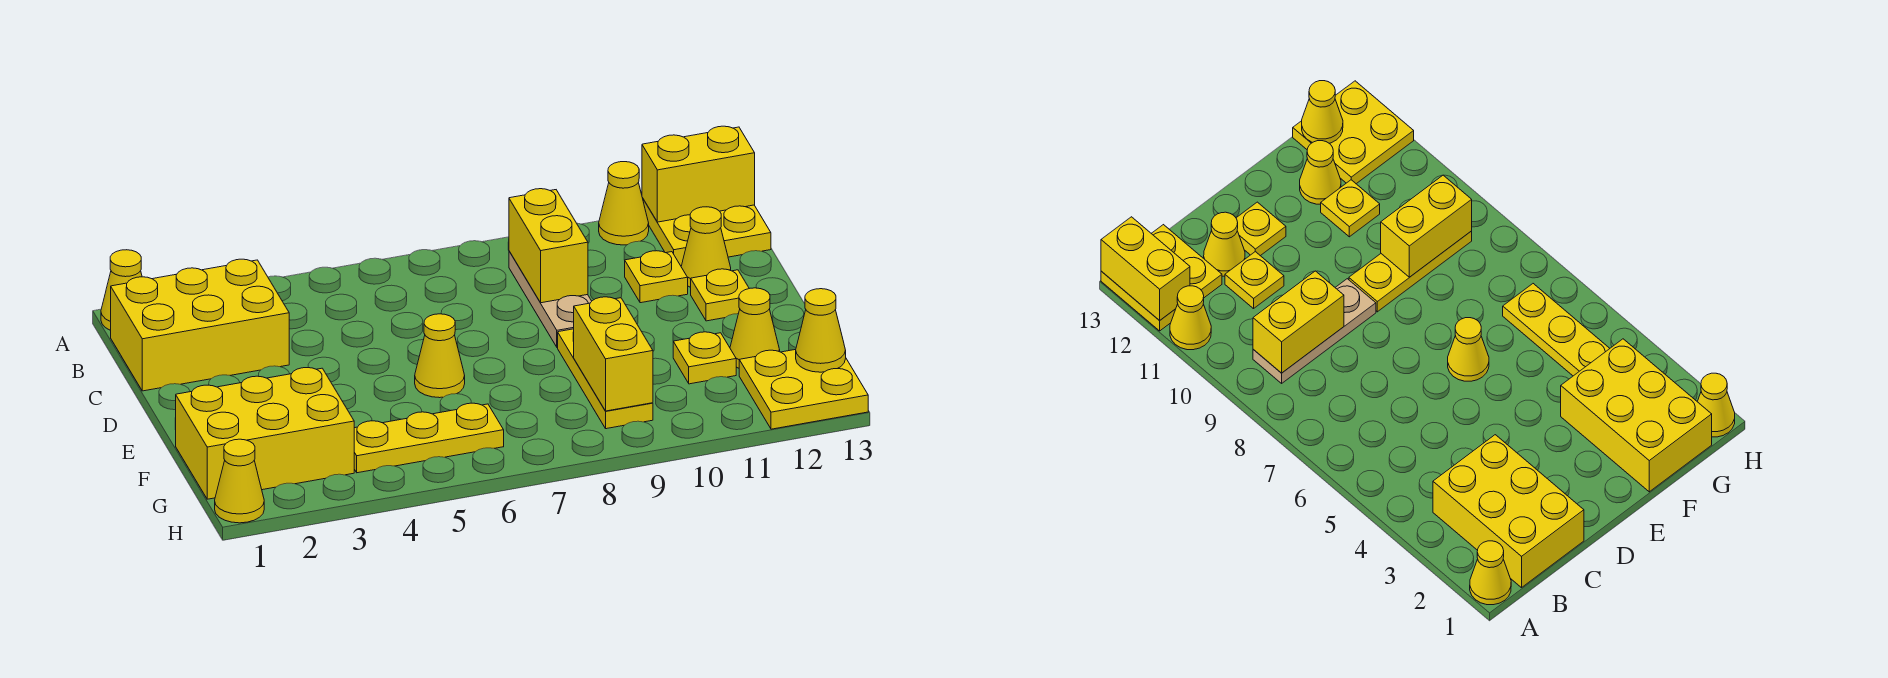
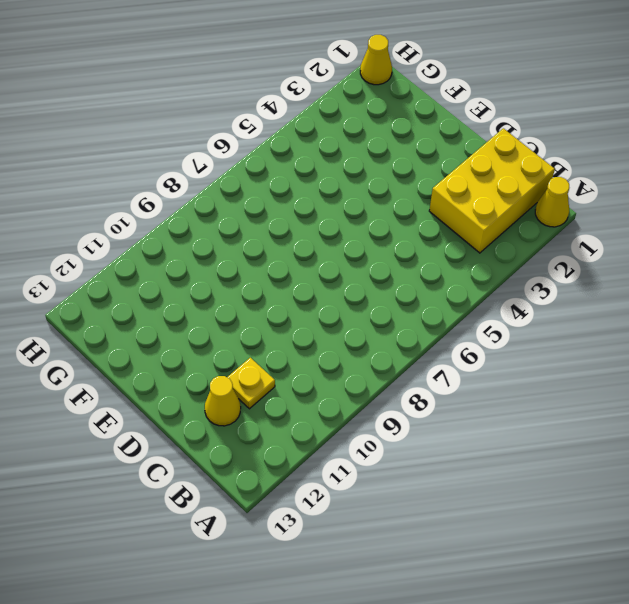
none -> yellow cone A11 level 1
none -> yellow plate A12:B13 level 1
none -> tan plate B9:D9 level 1

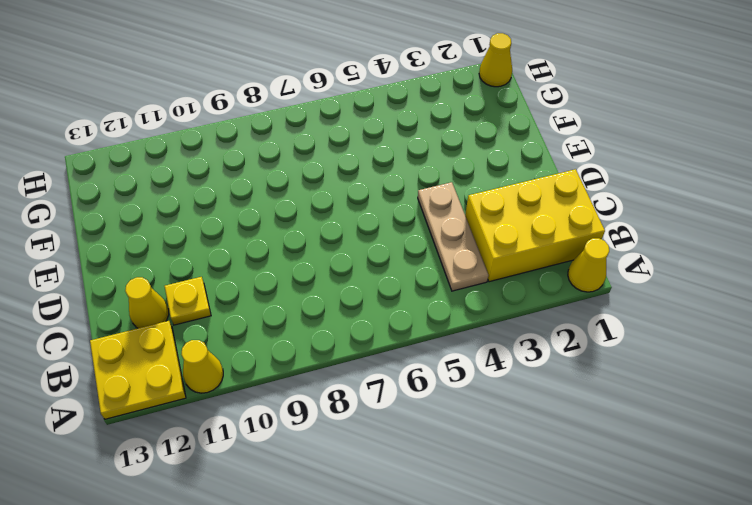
tan plate B4:D4 level 1 -> tan plate B9:D9 level 1
none -> yellow plate D12 level 1
none -> yellow cone E6 level 1
none -> yellow plate E9:G9 level 1

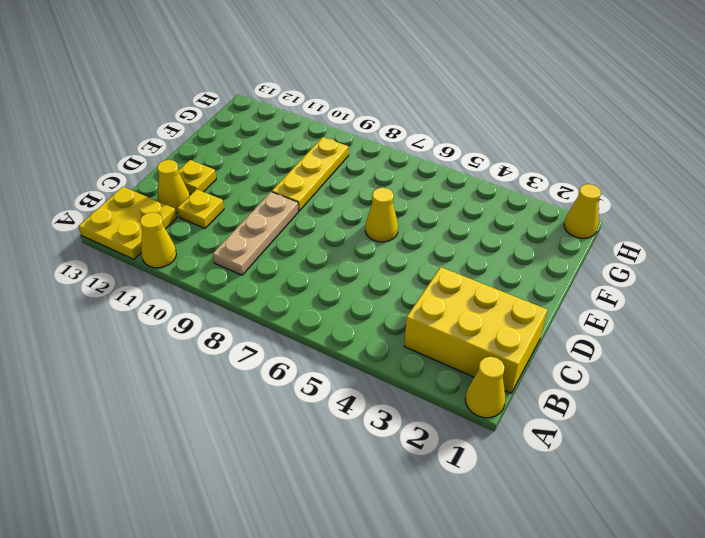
none -> yellow brick F1:G3 level 1
none -> yellow plate F11 level 1
none -> yellow cone F12 level 1

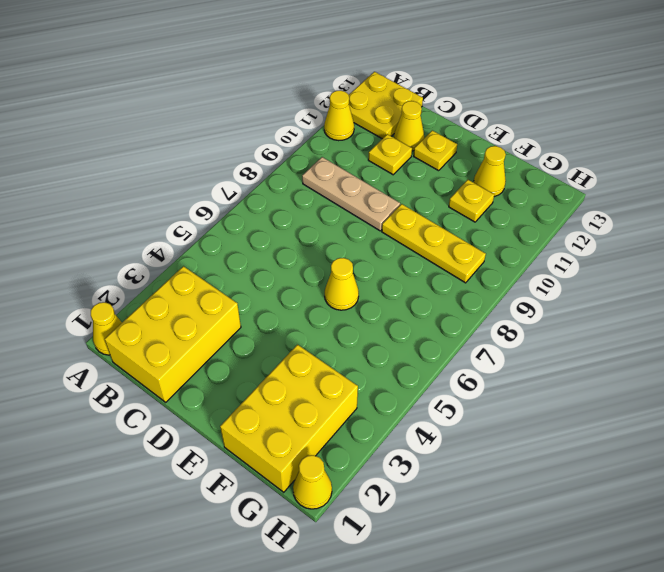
none -> yellow plate G4:G6 level 1
none -> yellow plate G12:H13 level 1
none -> yellow brick A12:A13 level 2

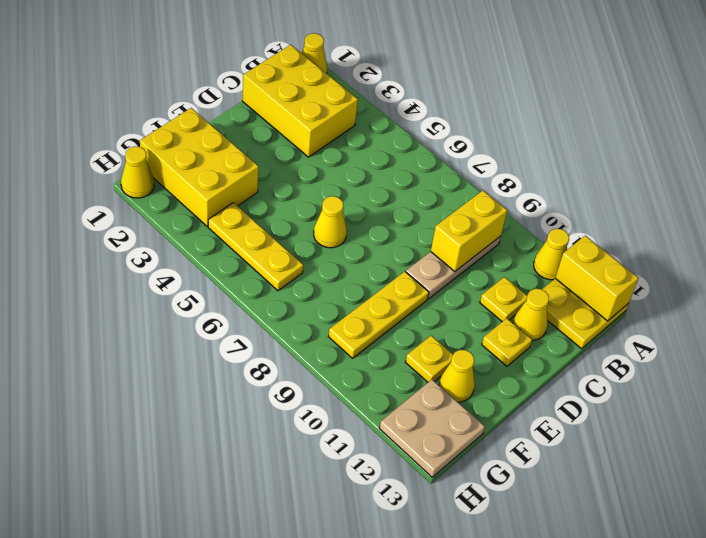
tan plate G12:H13 level 1 -> yellow plate G12:H13 level 1
none -> yellow brick F9:G9 level 2
none -> yellow cone G13 level 2

